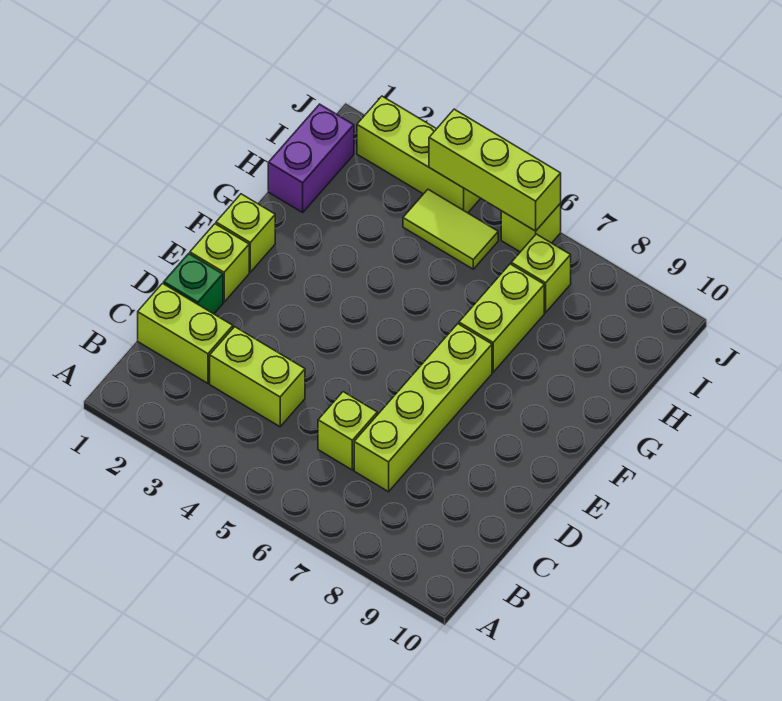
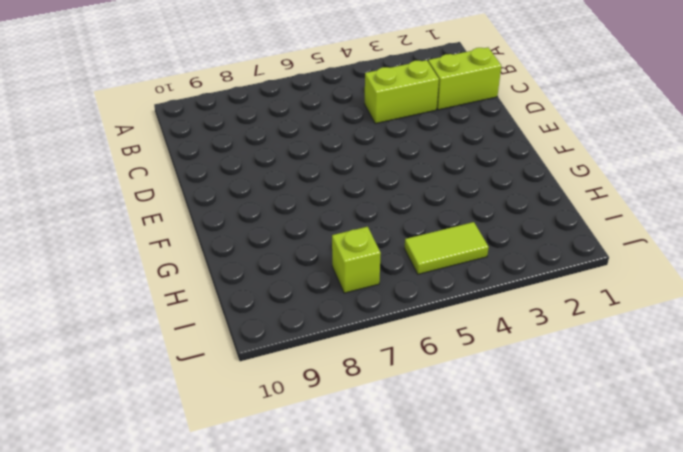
none -> lime brick C6 level 1
none -> lime brick C7:F7 level 1
none -> green brick D1 level 1

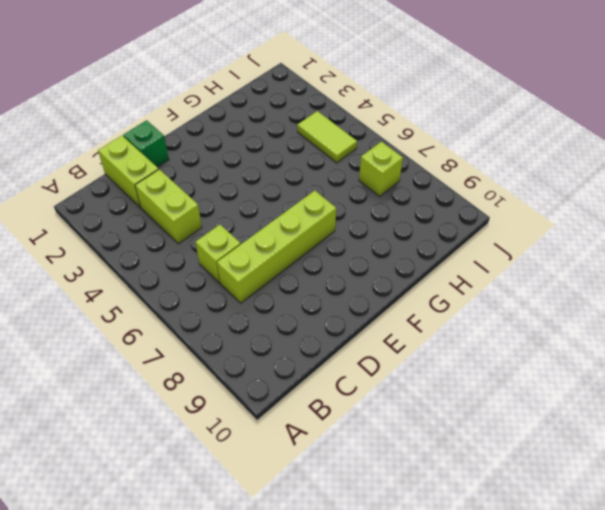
none -> lime brick E1 level 1
none -> lime brick F1 level 1
none -> lime brick G7:H7 level 1

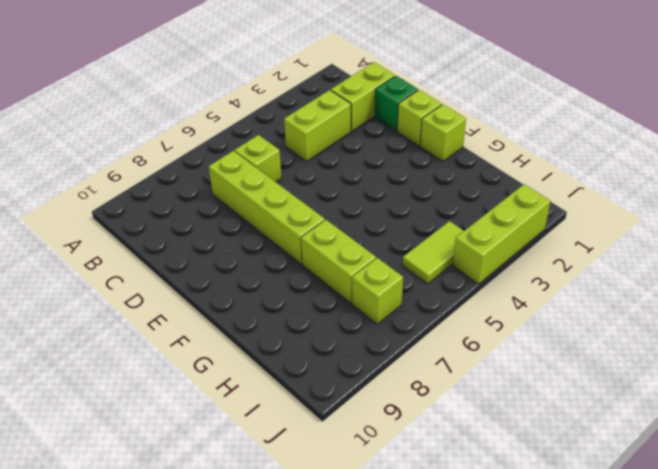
none -> purple brick H1:I1 level 1
none -> lime brick J6 level 1
none -> lime brick J4:J6 level 2

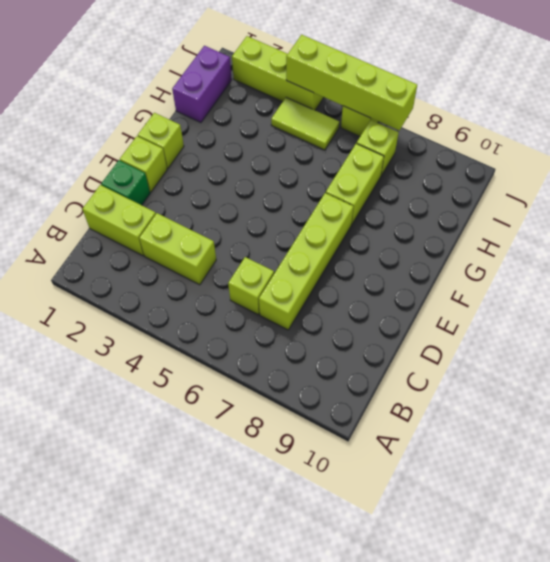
lime brick J4:J7 level 2 -> lime brick J4:J6 level 2

